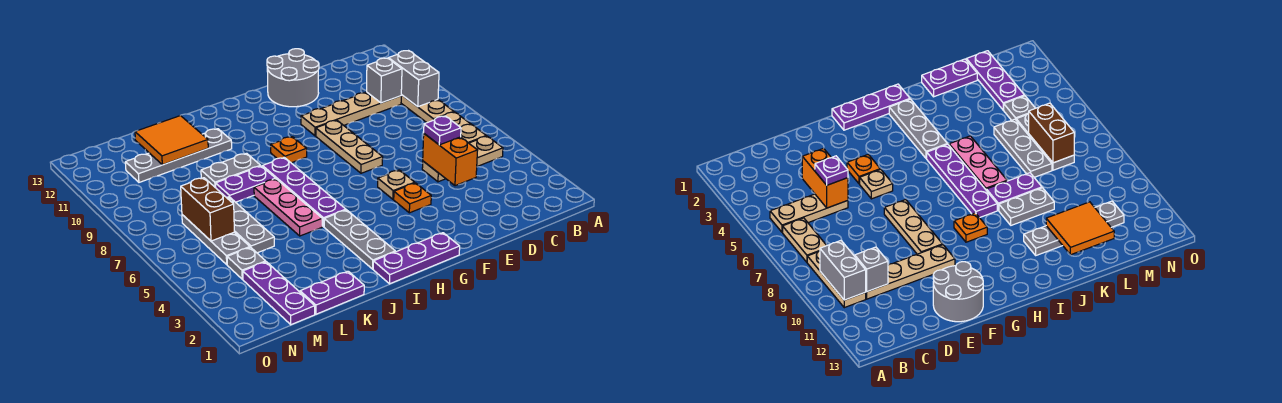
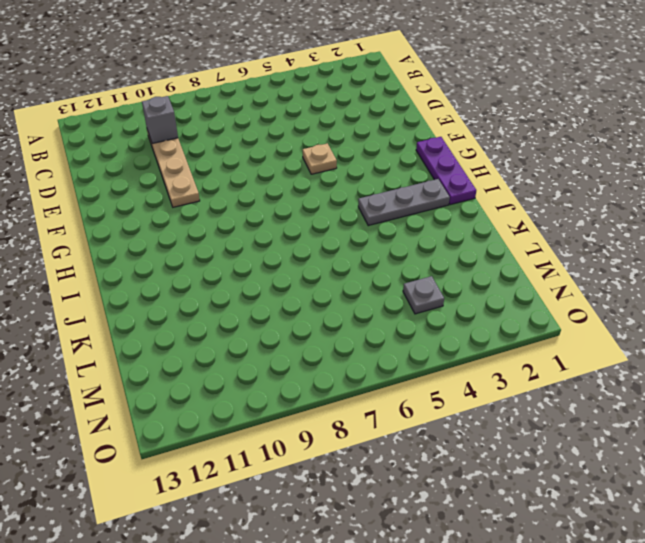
none -> tan plate B5:D5 level 1
none -> tan plate B6:B7 level 1
none -> tan plate B8:B10 level 1

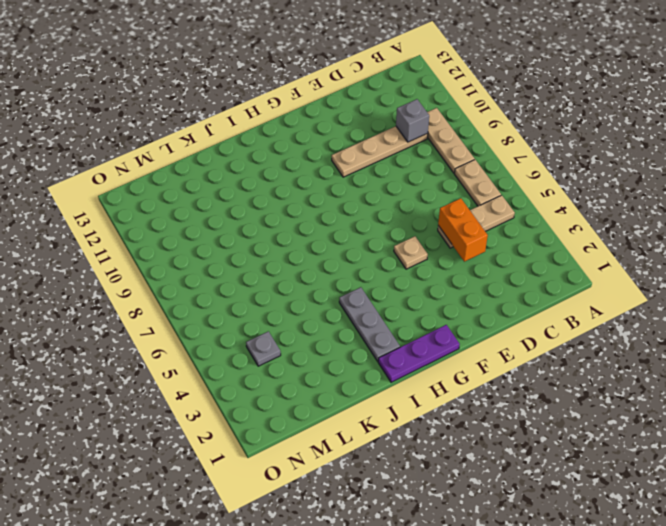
none -> grey round brick E12:F13 level 1
none -> orange plate F4 level 1
none -> tan plate F7:F9 level 1

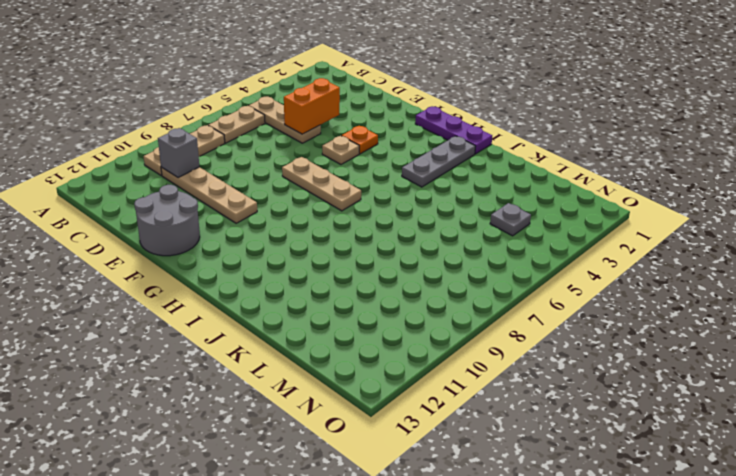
tan plate F7:H7 level 1 -> tan plate F7:F9 level 1
none -> orange plate H9 level 1
none -> purple plate I5:I8 level 1
none -> pink plate J5:J7 level 1

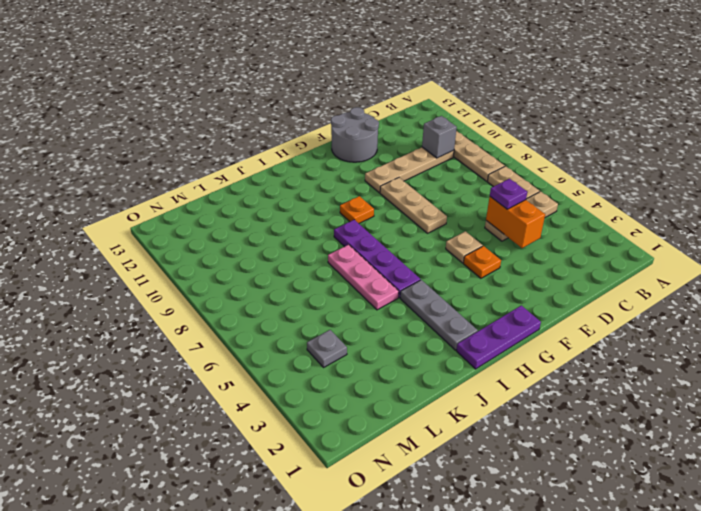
none -> purple plate J8:K8 level 1
none -> grey plate J9:K9 level 1
none -> grey plate J11:M11 level 1

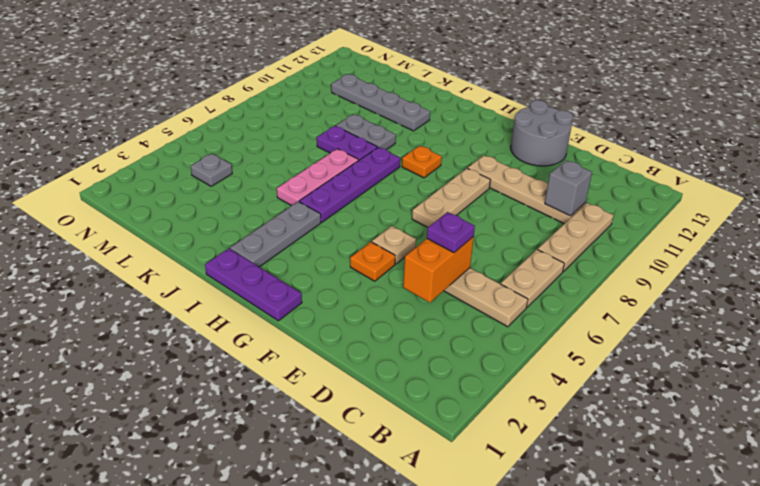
none -> purple plate K1:L1 level 1
none -> grey plate L5:L7 level 1
none -> purple plate M1:M3 level 1

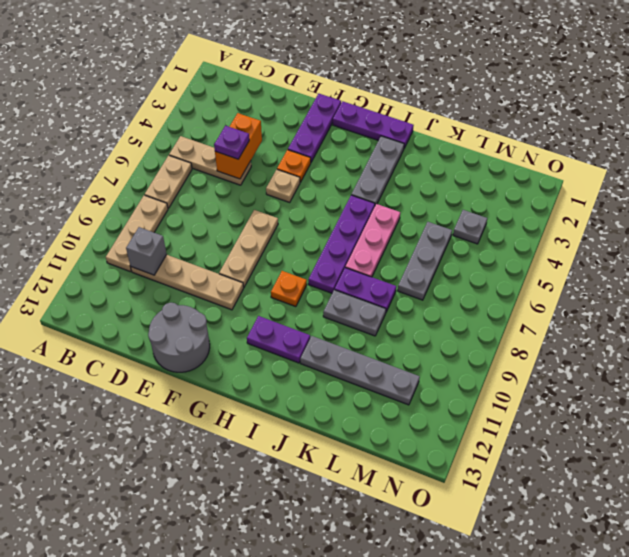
purple plate F1:F3 level 1 -> purple plate M1:M3 level 1
purple plate H11:I11 level 1 -> purple plate K1:L1 level 1
none -> grey plate M5:M7 level 1
none -> grey brick B9:B10 level 2
none -> orange tile K11:L12 level 2

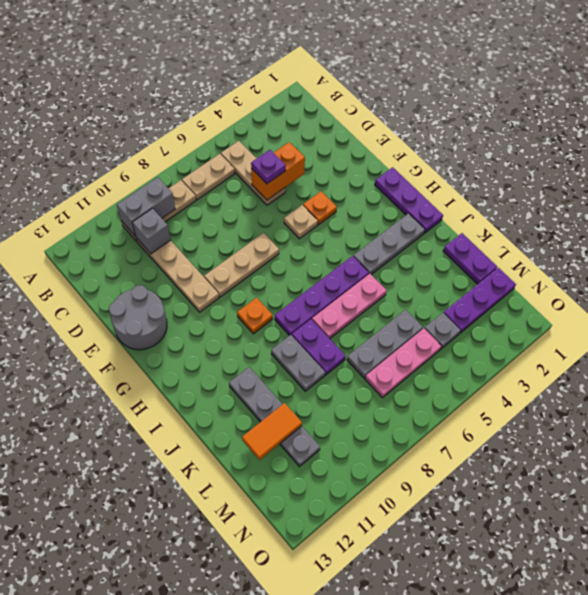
orange tile L11:L12 level 2 -> orange tile K11:L12 level 2
pink plate M5:M7 level 1 -> grey plate M5:M7 level 1
none -> brown brick M6:M7 level 2

